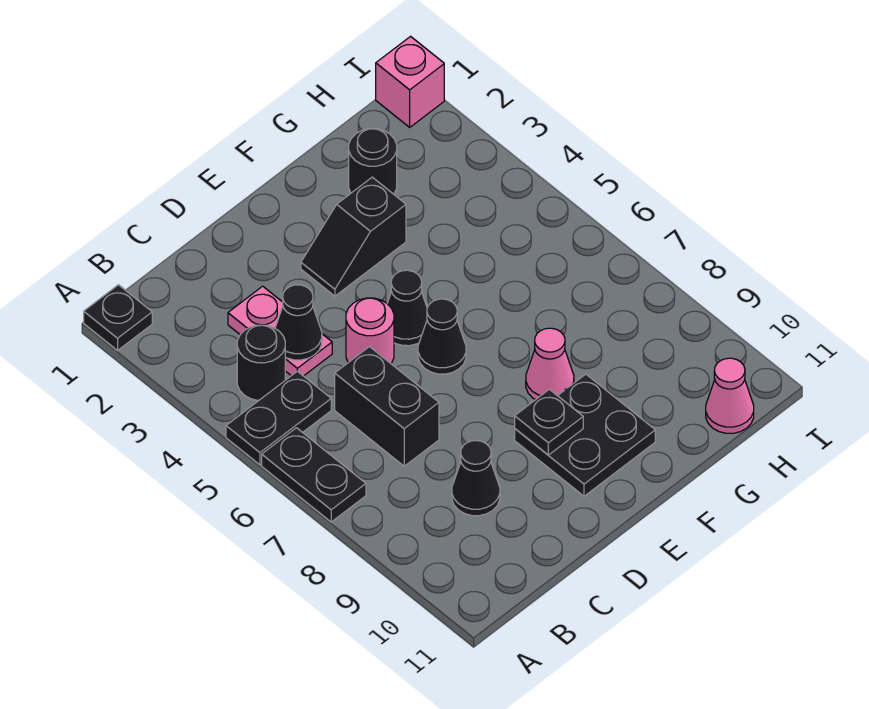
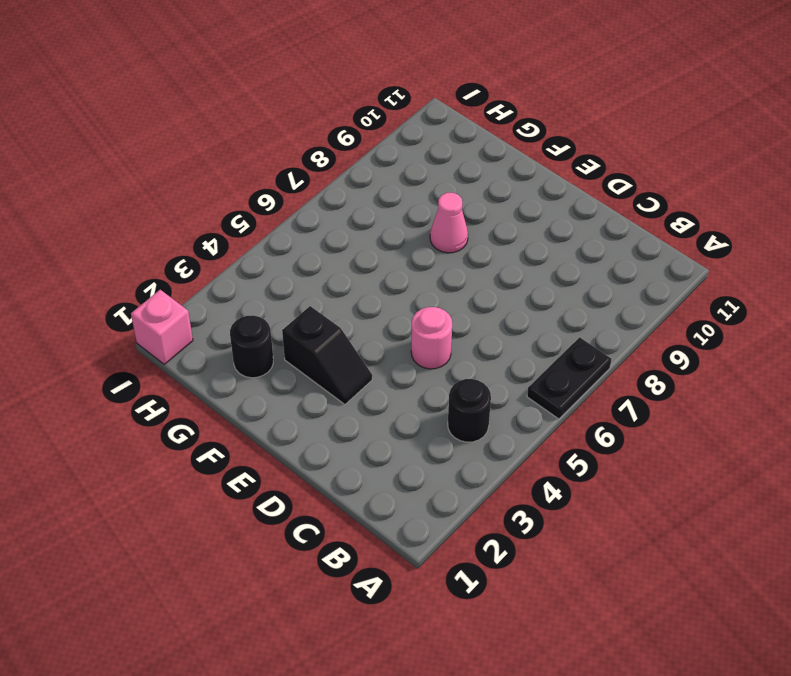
none -> black plate A1 level 1
none -> black plate A5:B5 level 1
none -> pink plate C3:C4 level 1

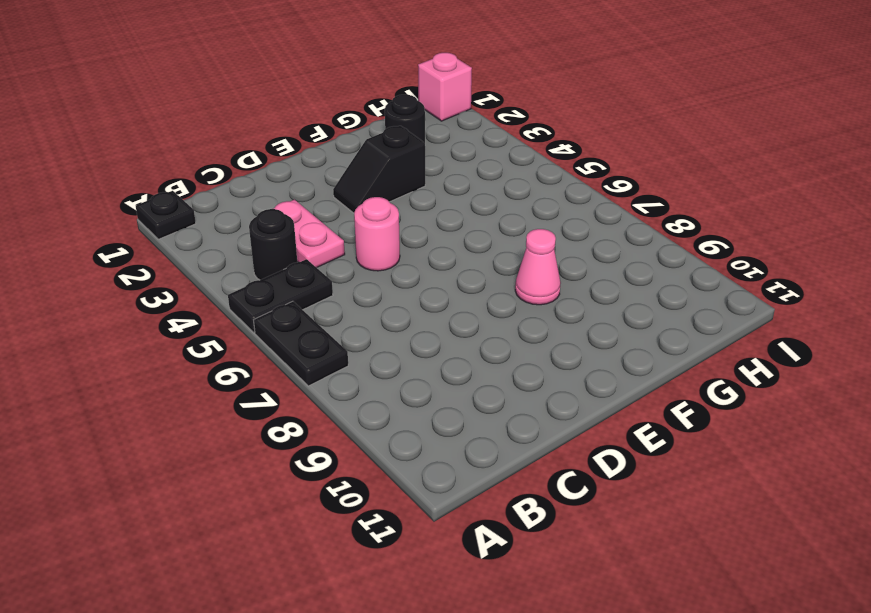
none -> black brick C6:C7 level 1
none -> black cone C9 level 1
none -> black cone E5 level 1

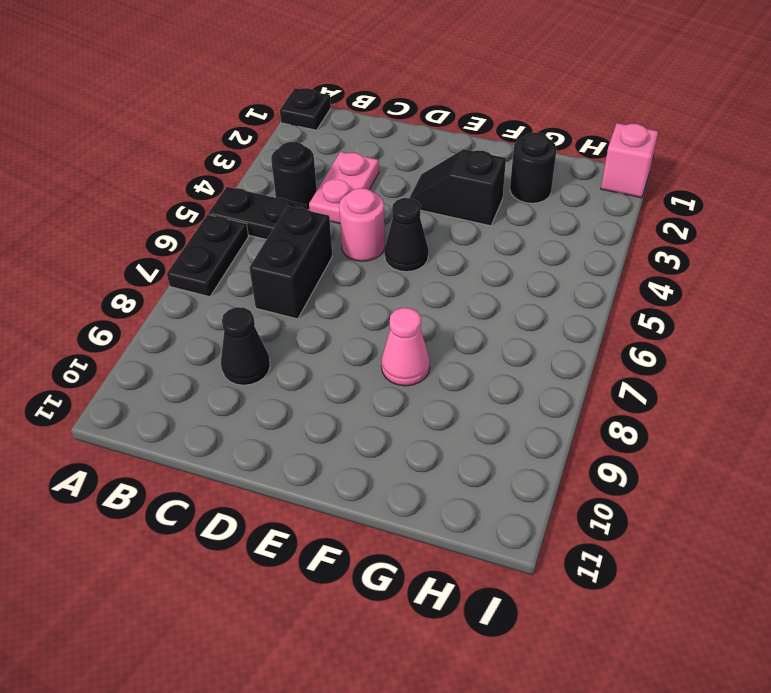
none -> black cone E6 level 1
none -> black plate E9:F10 level 1
none -> pink cone H11 level 1

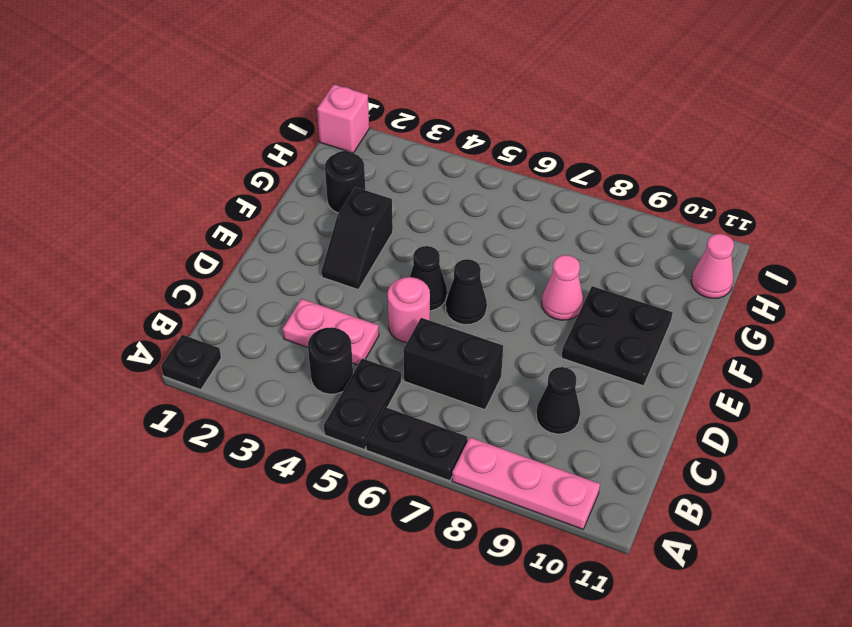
pink plate A8:A10 level 1 -> none
none -> black cone C4 level 2
none -> black plate E9 level 2

